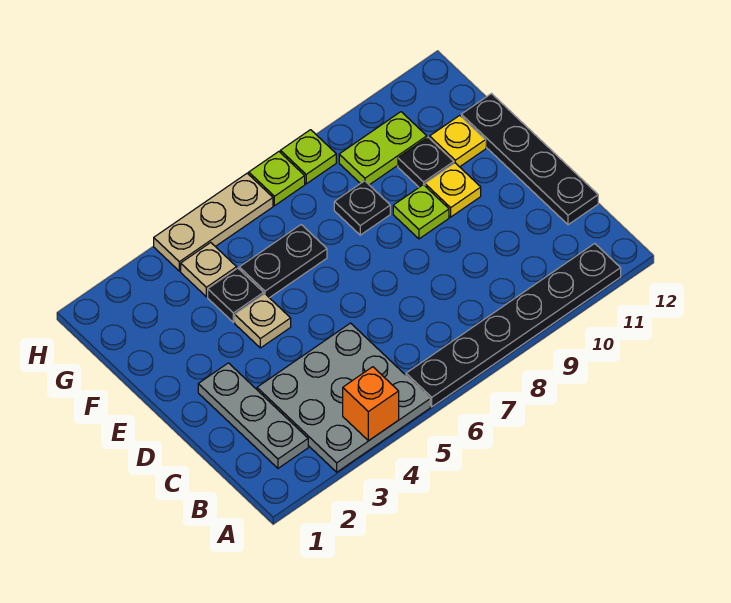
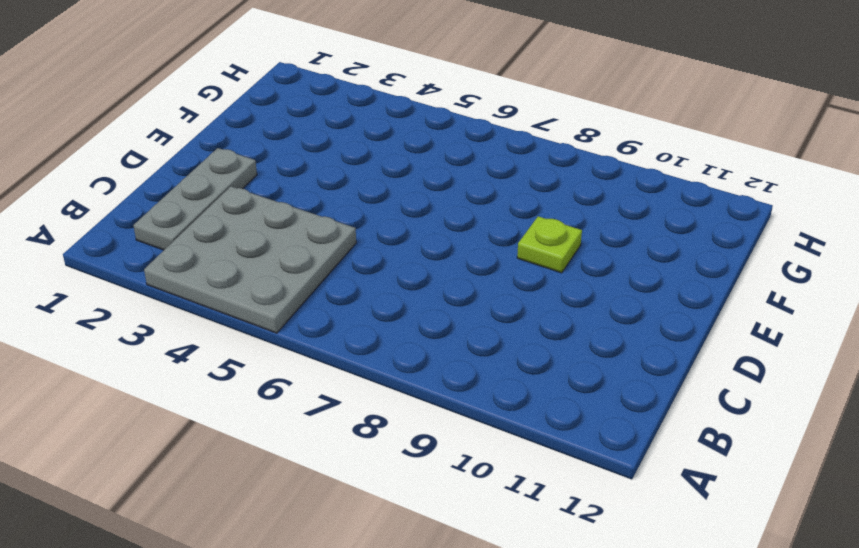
none -> black plate A6:A11 level 1
none -> black plate C12:F12 level 1
none -> tan plate E4 level 1

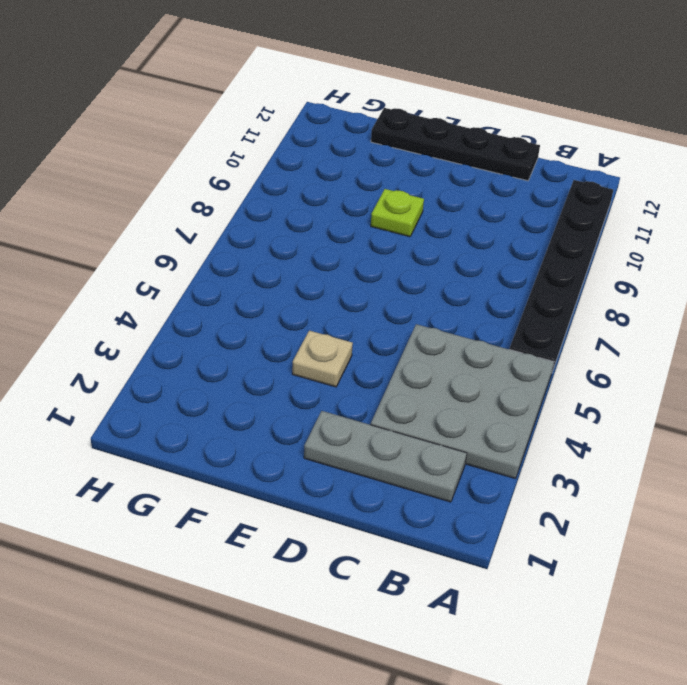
none -> yellow plate E10 level 1
none -> black plate F4 level 1
none -> black plate F5:F6 level 1

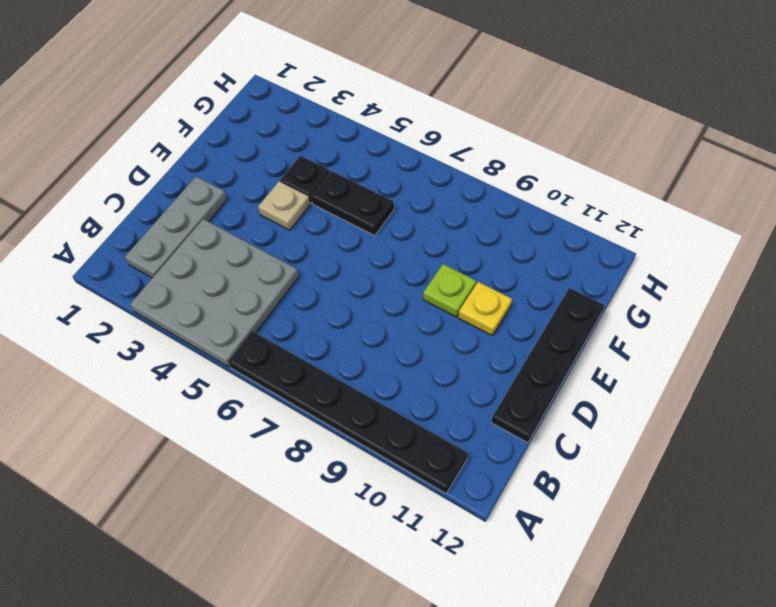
none -> black plate F8 level 1
none -> black plate F10 level 1
none -> yellow plate F11 level 1

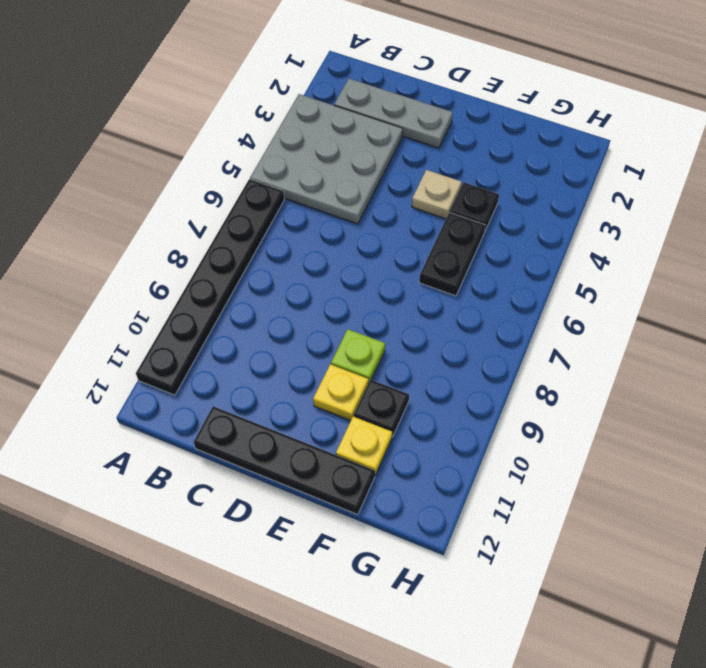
none -> black plate F8 level 1
none -> tan plate G4 level 1
none -> lime plate G9:G10 level 1

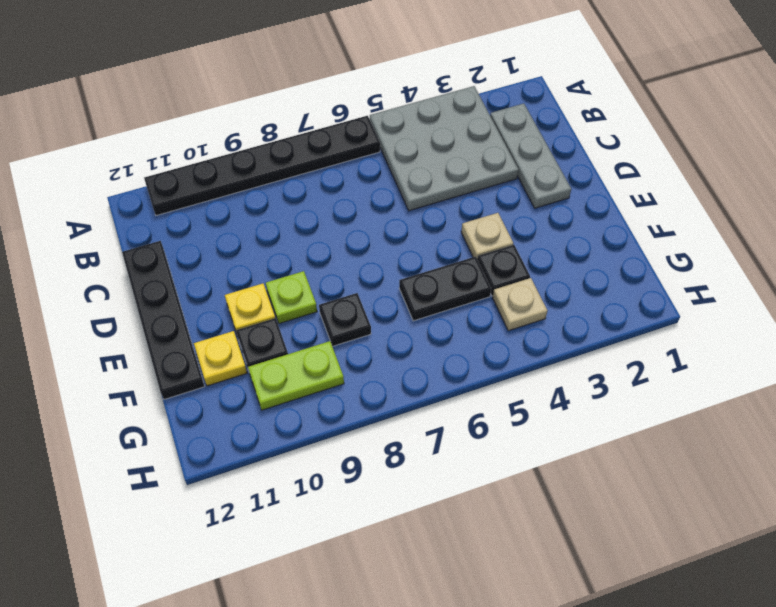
none -> tan plate H4:H6 level 1
none -> lime plate H7 level 1
none -> lime plate H8 level 1

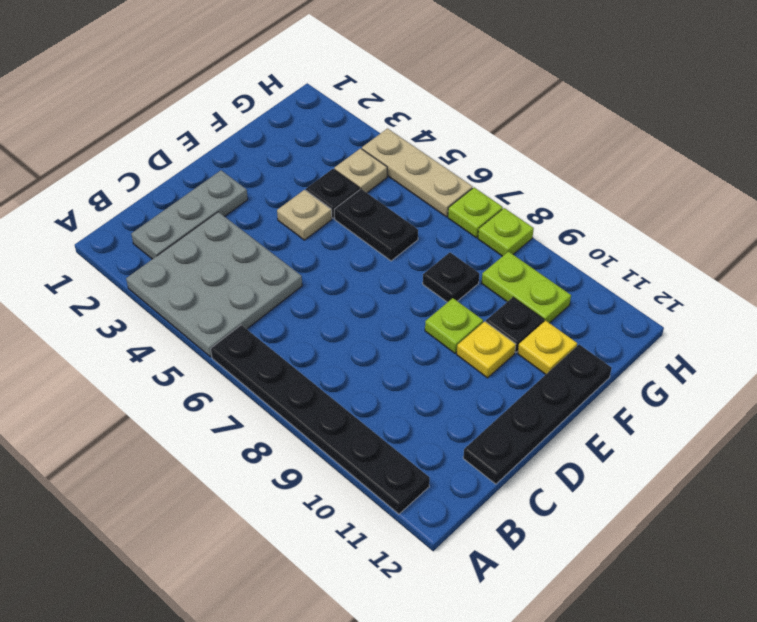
none -> orange brick A4 level 2

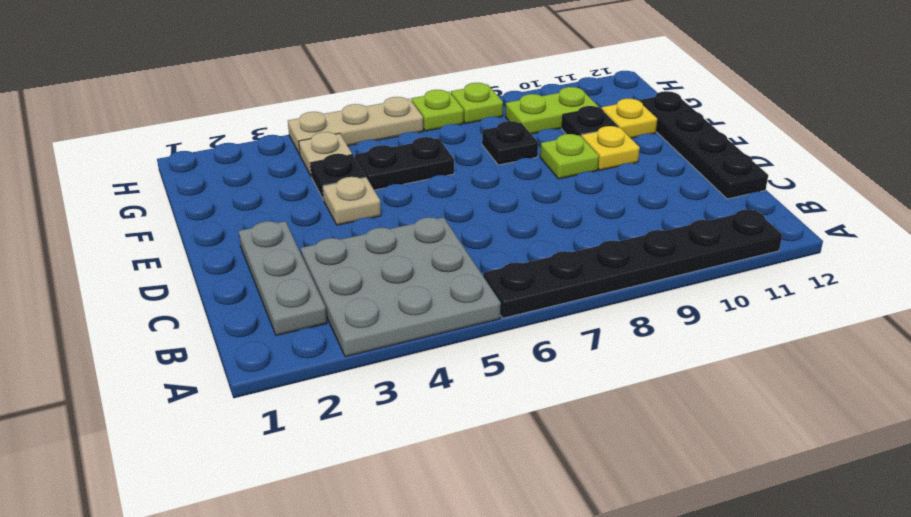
none -> orange brick A4 level 2

